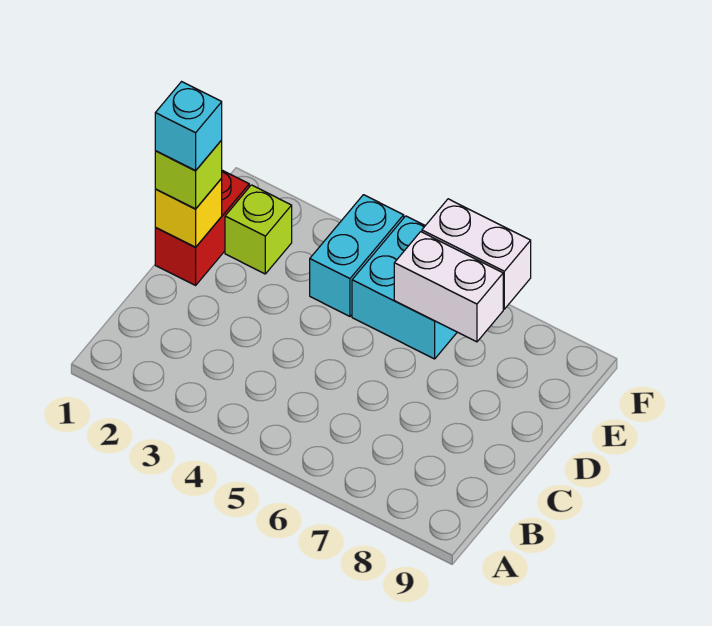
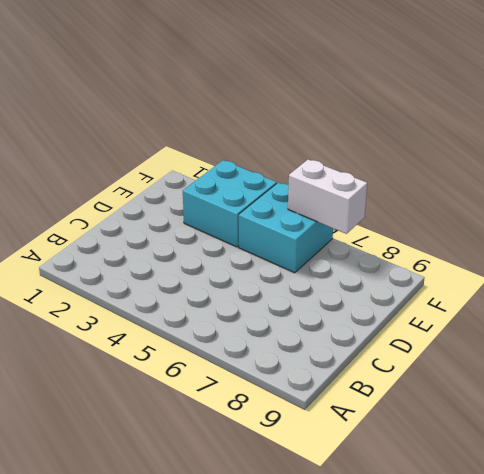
cyan brick E3:F4 level 1 -> cyan brick E4:F4 level 1
none -> red brick D1:E1 level 1
none -> lime brick E2 level 1

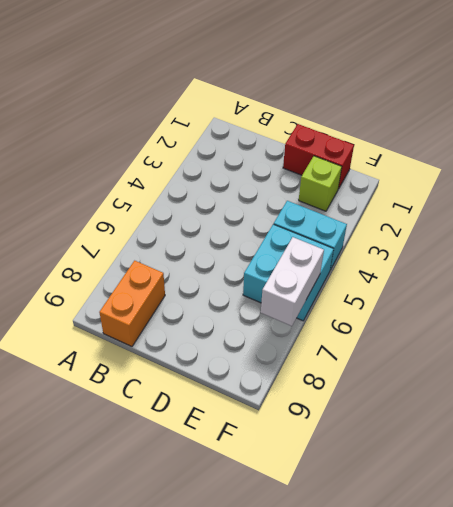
orange brick B8:B9 level 1 -> none
none -> yellow brick D1 level 2
none -> white brick E6:E7 level 2

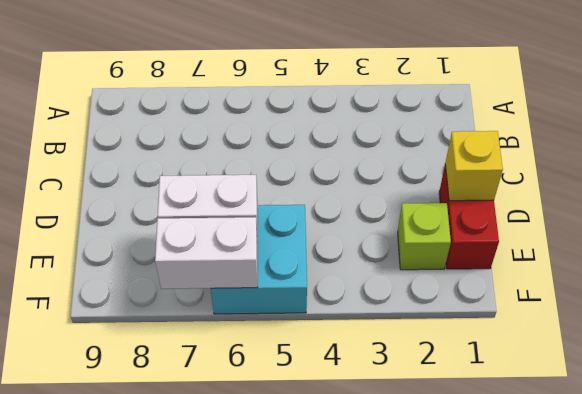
none -> cyan brick E4:F4 level 1
none -> lime brick D1 level 3

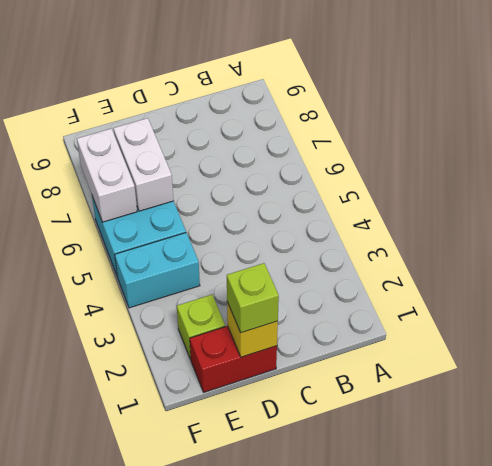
none -> cyan brick D1 level 4

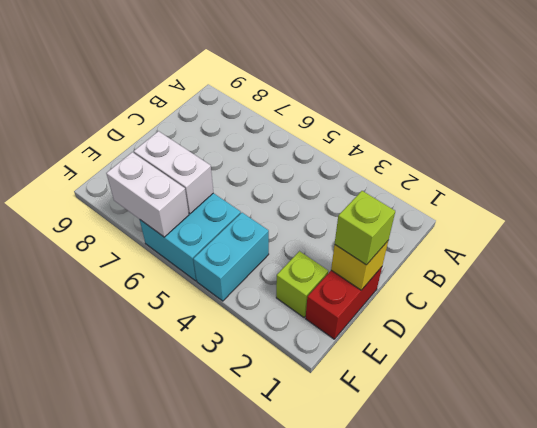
none -> cyan brick D1 level 4

